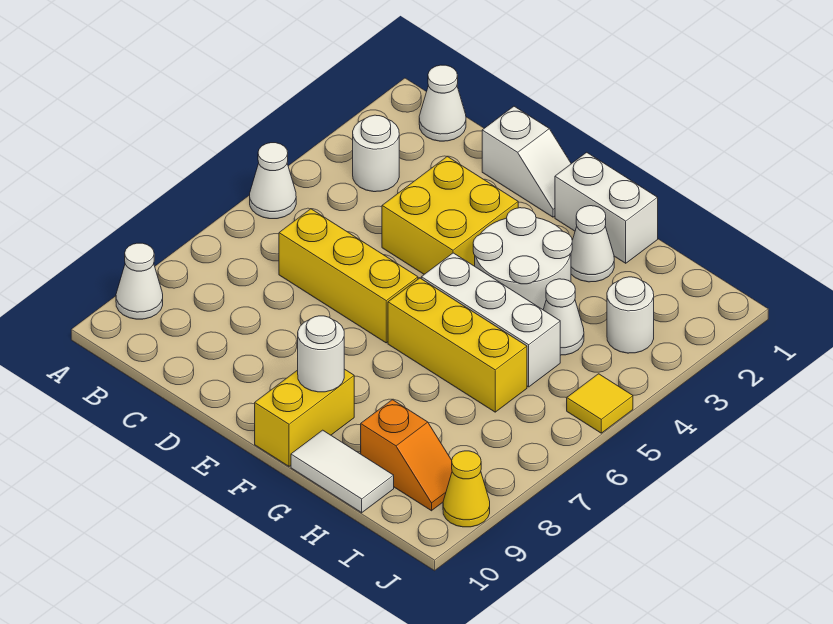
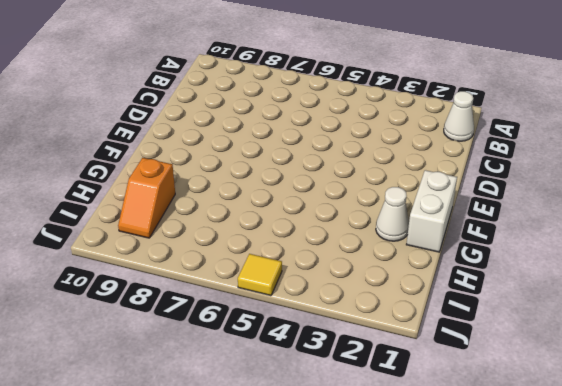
none -> white cone A5 level 1
none -> white cone A9 level 1
none -> white round brick B3 level 1

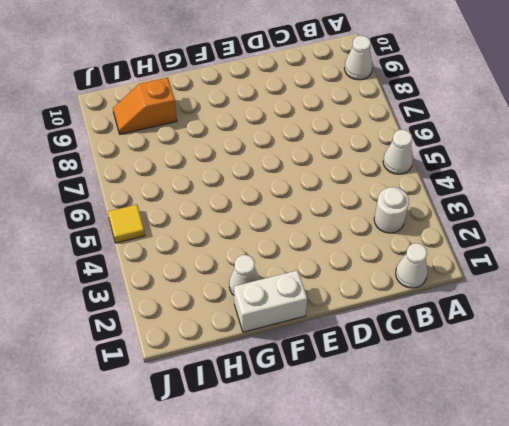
none -> yellow brick C6:E6 level 1
none -> white slope D1:E1 level 1 top D
none -> yellow brick D3:E4 level 1

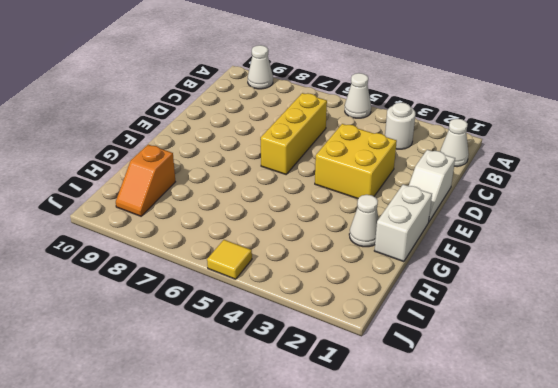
none -> white round brick F3:G4 level 1
none -> white brick F5:H5 level 1
none -> yellow brick F6:H6 level 1

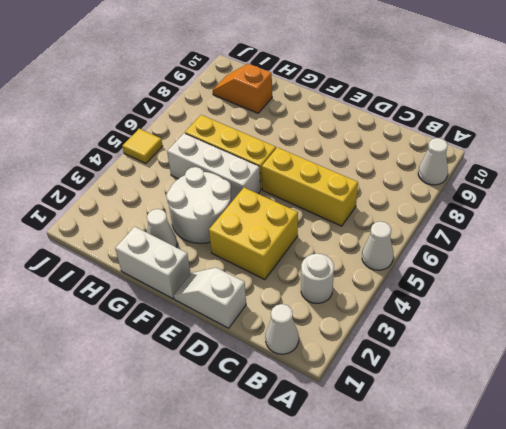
none -> yellow brick F9:F10 level 1
none -> white tile G10:H10 level 1
none -> white cone H4 level 1

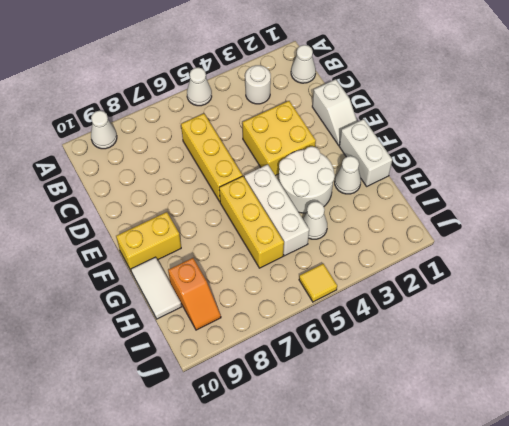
none -> white round brick I3 level 1
none -> yellow cone J9 level 1
none -> white round brick F9 level 2

